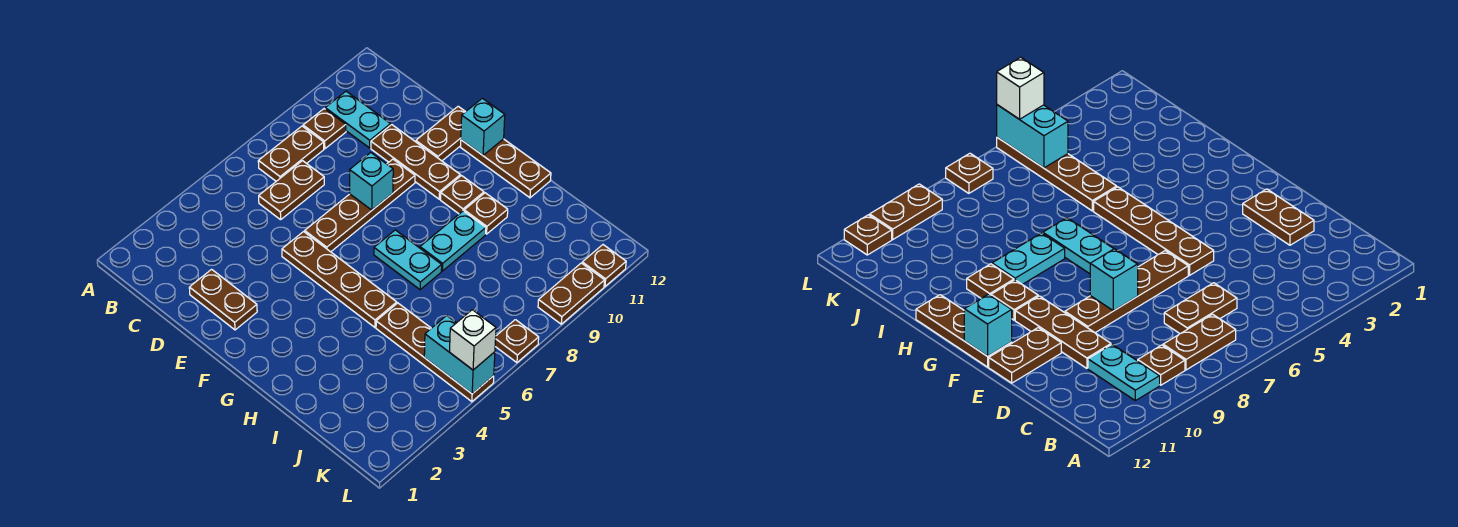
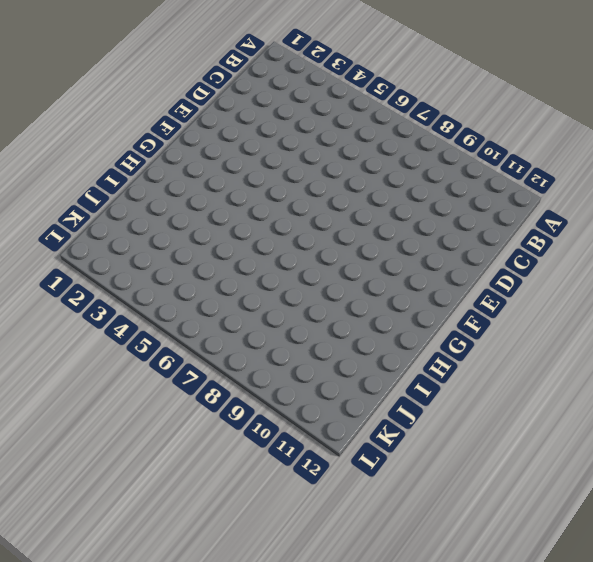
none -> brown plate B7:B8 level 1
none -> brown plate B9 level 1
none -> cyan plate B10:C10 level 1

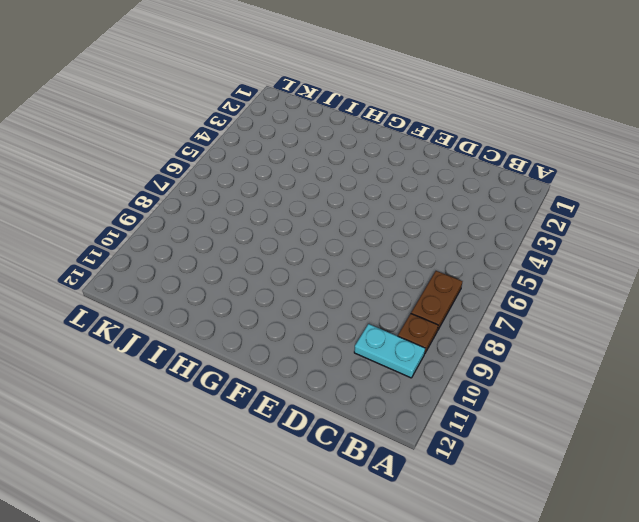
none -> brown plate C6:C7 level 1
none -> brown plate D2:E2 level 1
none -> brown plate D10:F10 level 1

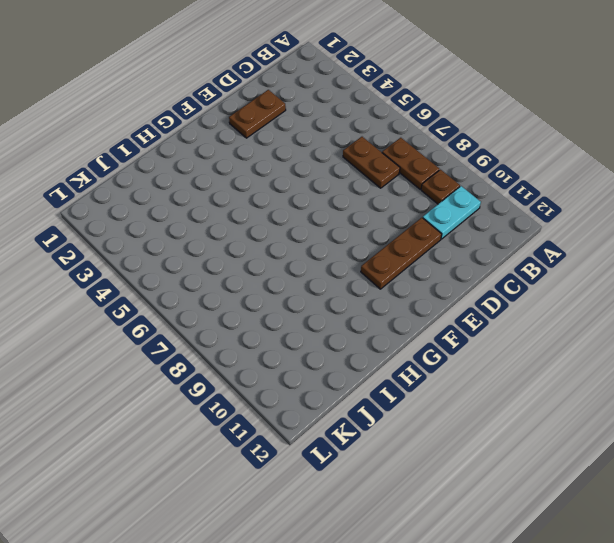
none -> brown plate E5:H5 level 1
none -> brown plate E6:E9 level 1
none -> brown plate E11:E12 level 1

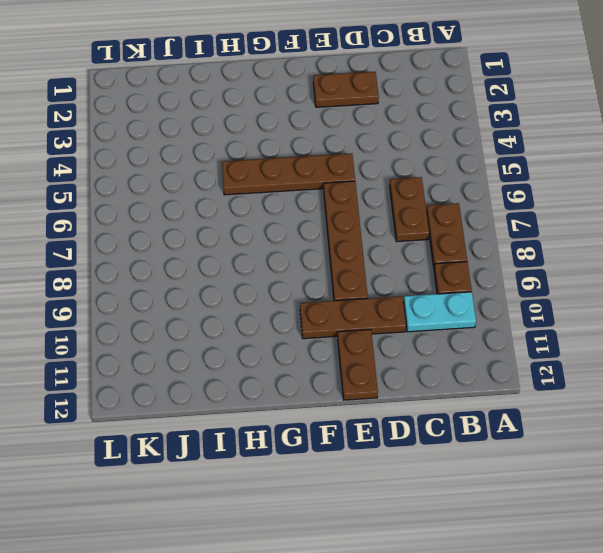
none -> brown plate F12:H12 level 1
none -> cyan plate G7:H7 level 1
none -> brown plate G10 level 1

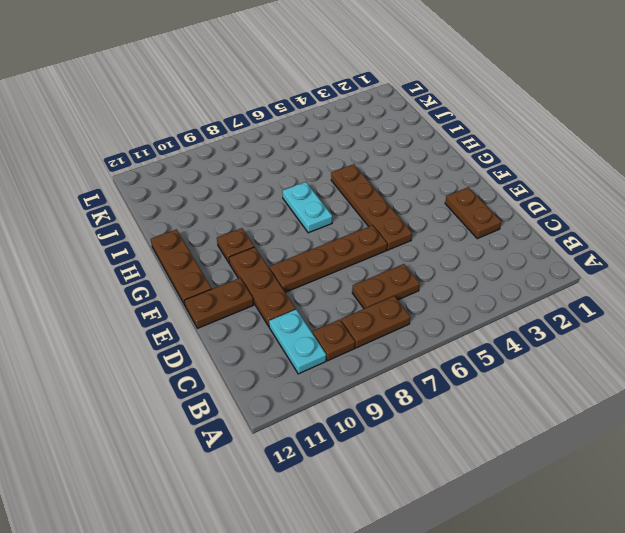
none -> cyan plate H8:H9 level 1
none -> brown plate H10 level 1
none -> brown plate I5:L5 level 1

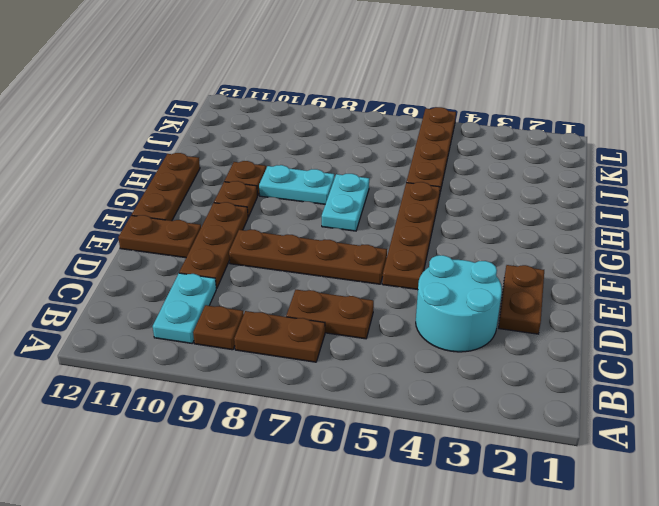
cyan round brick C3:D4 level 1 -> none
none -> brown plate L7 level 1
none -> brown plate L9:L10 level 1
none -> brown plate L11 level 1

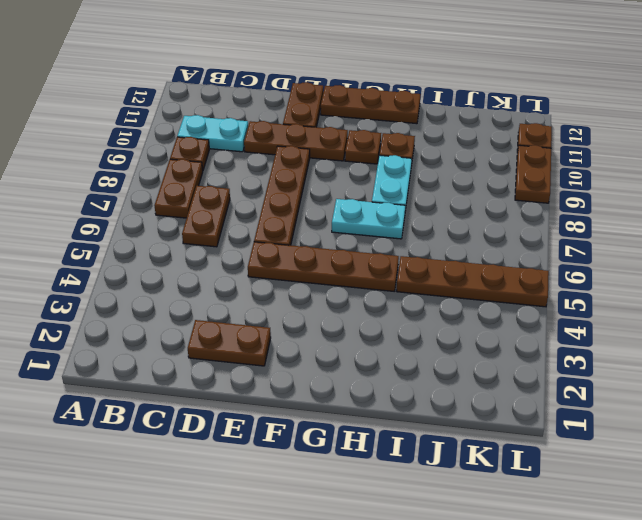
none -> brown plate L7 level 1
none -> cyan brick E8 level 2
none -> cyan brick F12 level 2

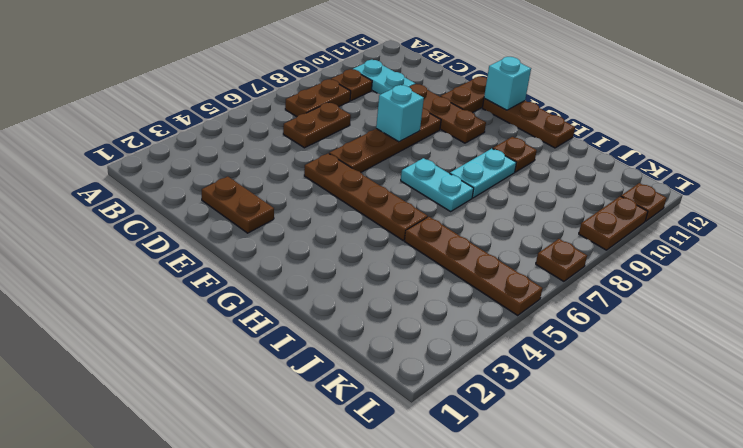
none -> brown plate G10 level 1
none -> cyan brick K5:L5 level 2
none -> white brick L5 level 3

